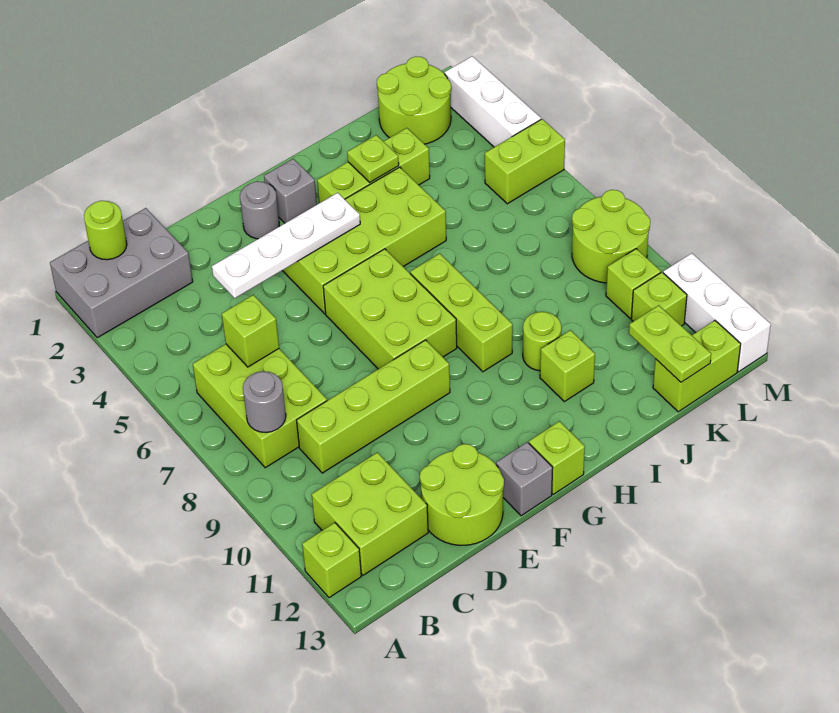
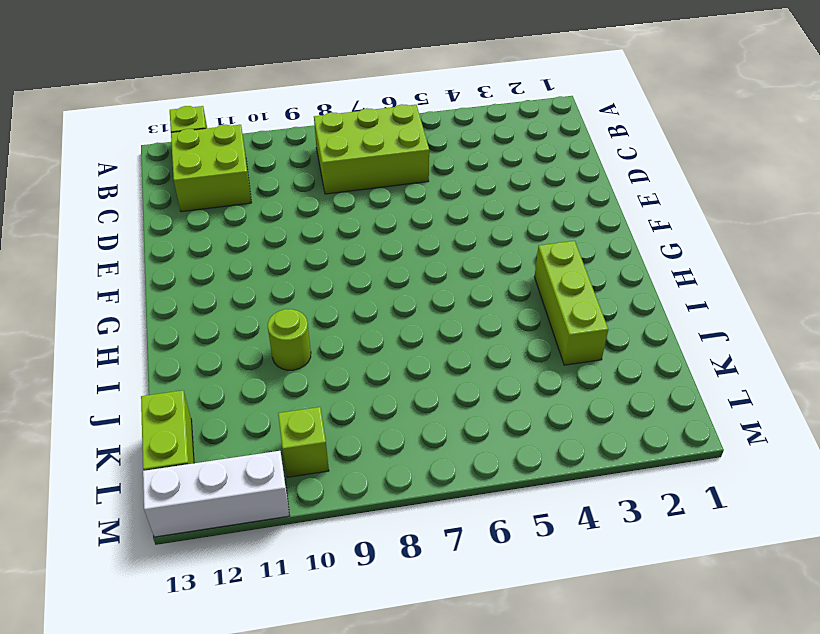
none -> grey brick A1:C2 level 1
none -> lime brick C9:F9 level 1
none -> lime round brick D12:E13 level 1
none -> grey round brick F2 level 1

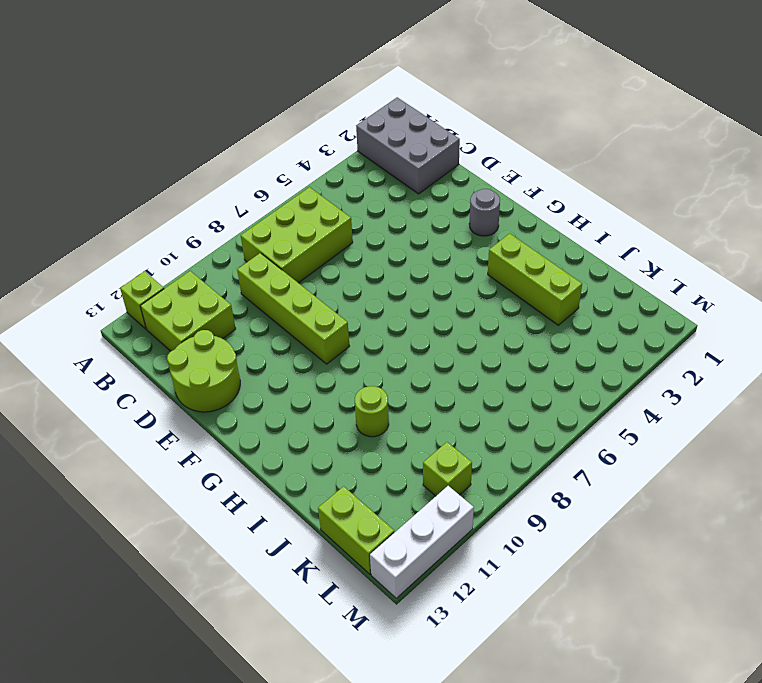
none -> lime brick F4:I5 level 1
none -> lime brick F6:G8 level 1
none -> grey brick F13 level 1
none -> grey brick G2 level 1

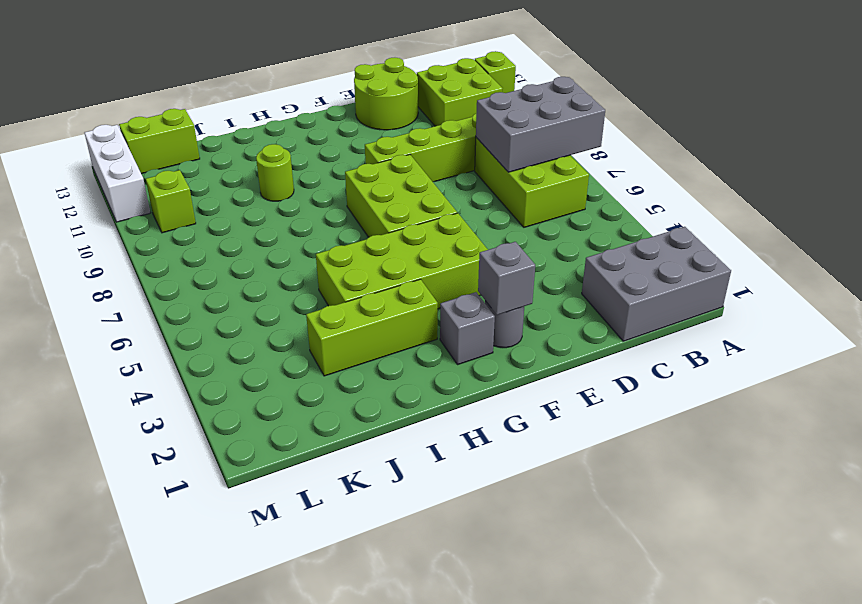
grey brick A7:C8 level 2 -> grey round brick B8 level 2
grey brick F2 level 2 -> grey brick F13 level 1
none -> lime brick G13 level 1
none -> lime brick H7:H9 level 1
none -> lime brick I11 level 1
none -> lime round brick K1:L2 level 1

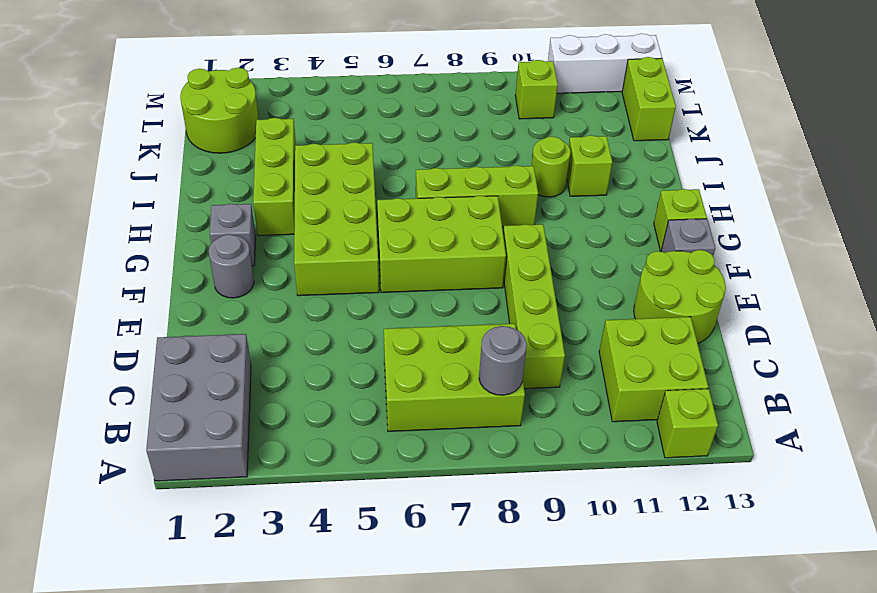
none -> lime brick L5:M5 level 1
none -> lime round brick L8:M9 level 1
none -> lime brick L11 level 1
none -> white brick M2:M4 level 1

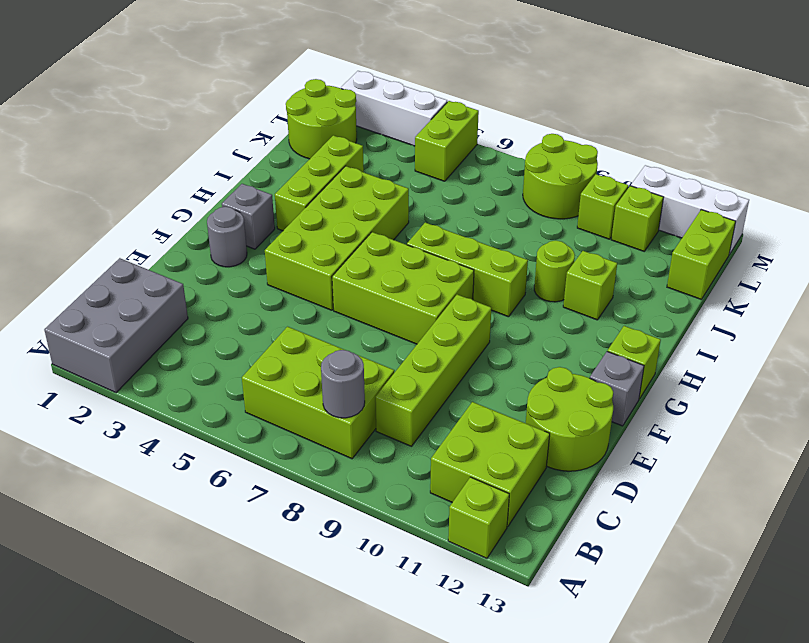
none -> lime round brick B1 level 2
none -> lime brick C6 level 2
none -> white plate D4:G4 level 2
none -> lime plate I3 level 2

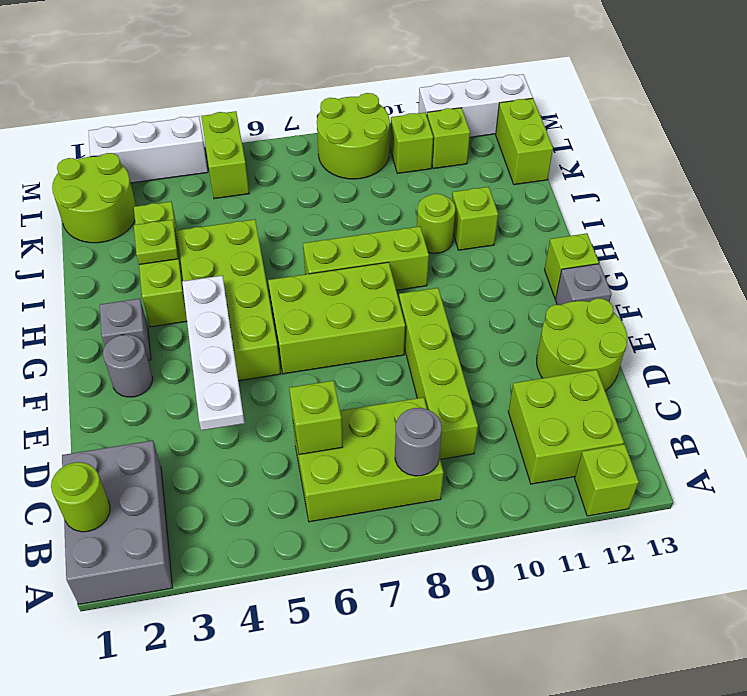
none -> lime plate K12:K13 level 2

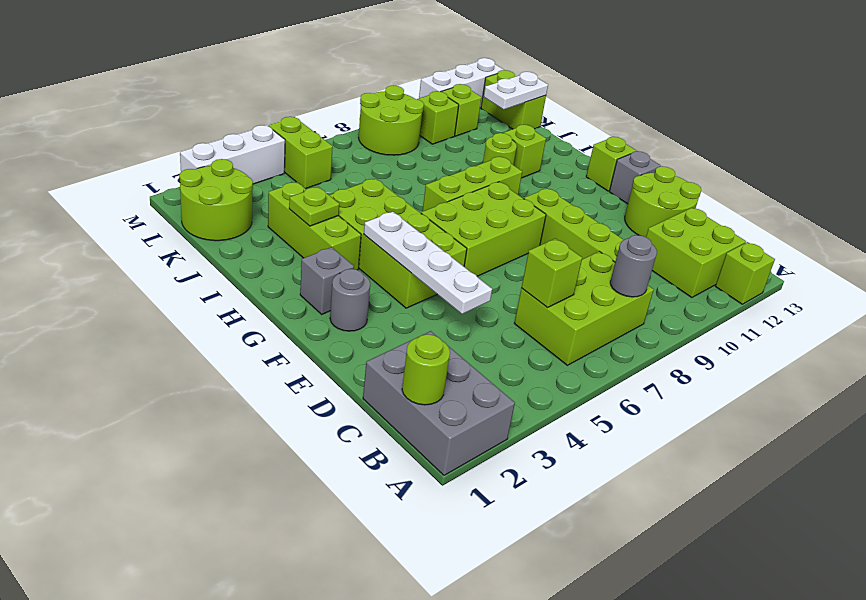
white plate K12:K13 level 2 -> lime plate K12:K13 level 2

